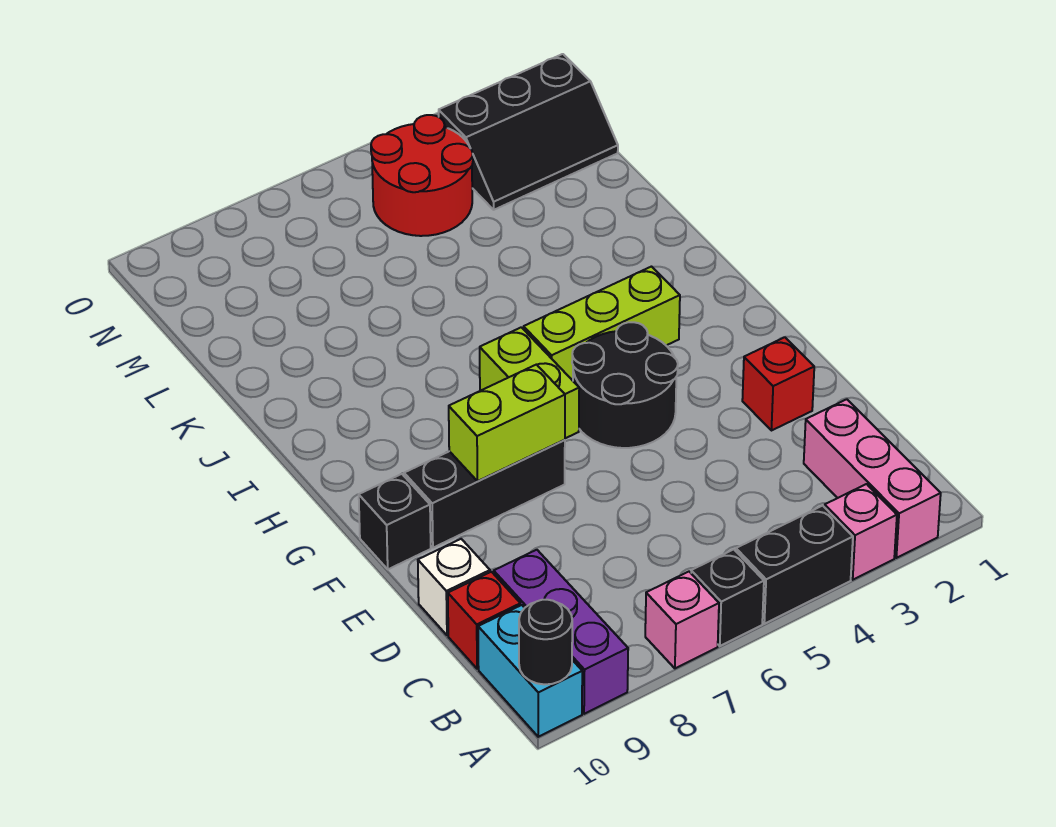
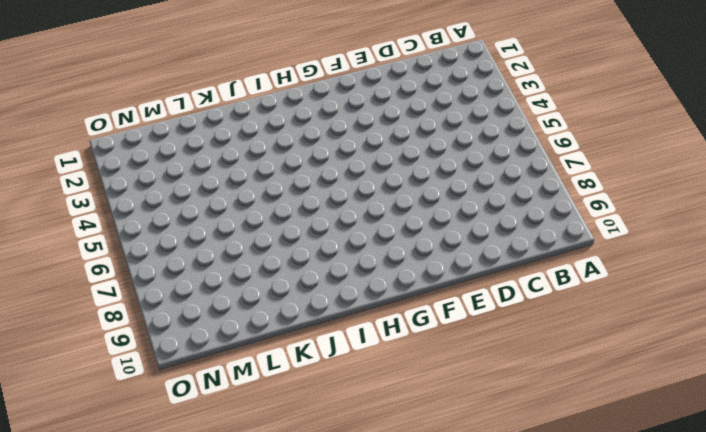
none -> pink brick A2:C2 level 1
none -> pink brick A3 level 1
none -> black brick A4:A5 level 1

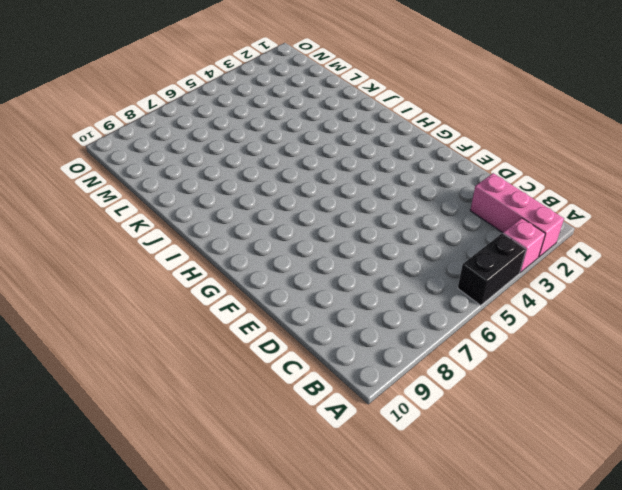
none -> black brick A6 level 1
none -> pink brick A7 level 1
none -> purple brick A9:C9 level 1

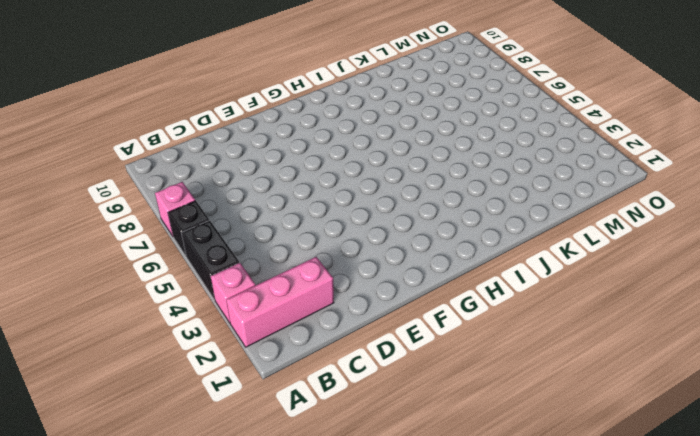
none -> purple brick A9:C9 level 1
none -> cyan brick A10:B10 level 1
none -> red brick C10 level 1

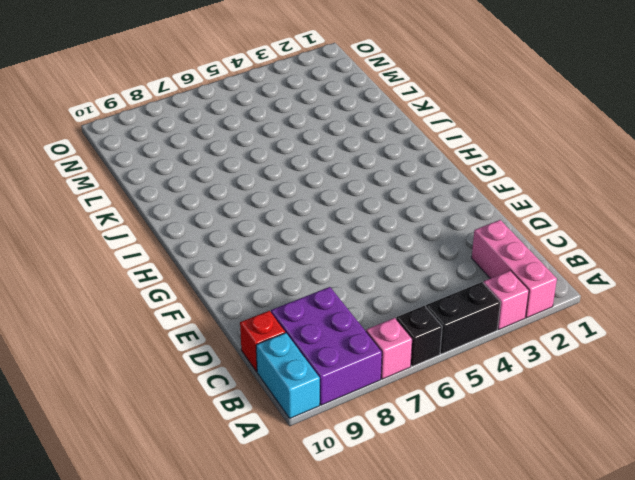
purple brick A8:C9 level 1 -> purple brick A9:C9 level 1
none -> white brick D10 level 1
none -> red brick E2 level 1
none -> black round brick F4:G5 level 1

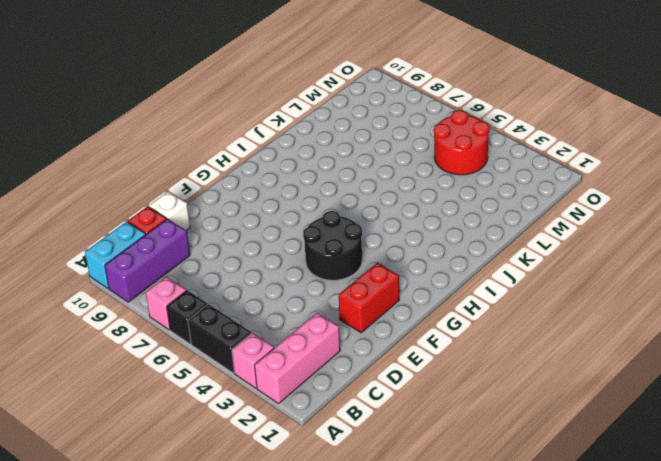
red brick E2:F2 level 1 -> red brick E2 level 1
none -> black brick F7:F9 level 1
none -> black brick F10 level 1
none -> lime brick G6:H6 level 1

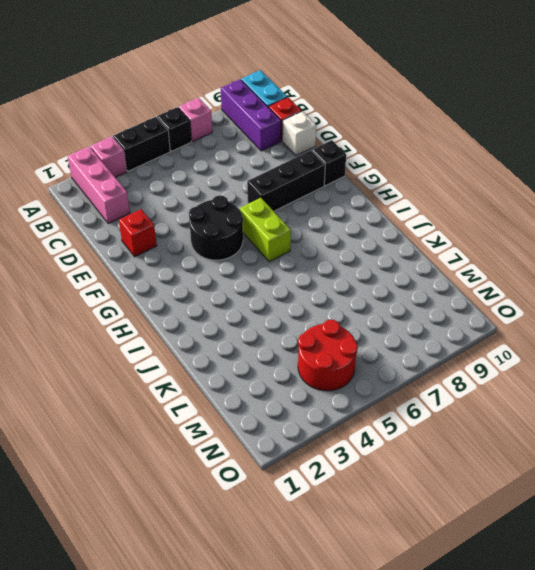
none -> lime brick H3:H5 level 1
none -> black slope M1:N3 level 1 top N
none -> black round brick A10 level 2

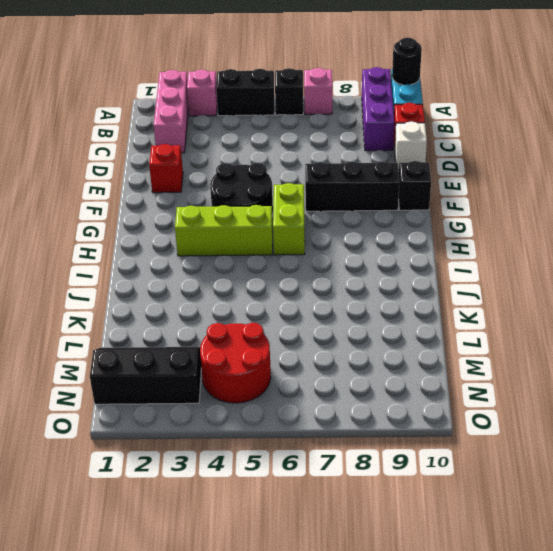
none -> lime brick F7:F8 level 2

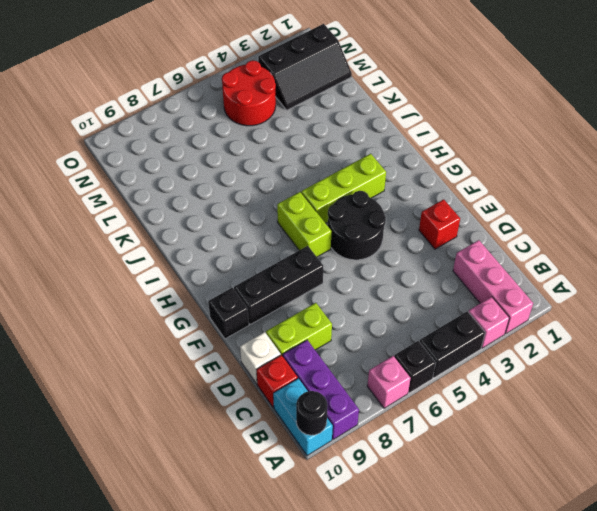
lime brick D8:D9 level 1 -> lime brick F7:F8 level 2

